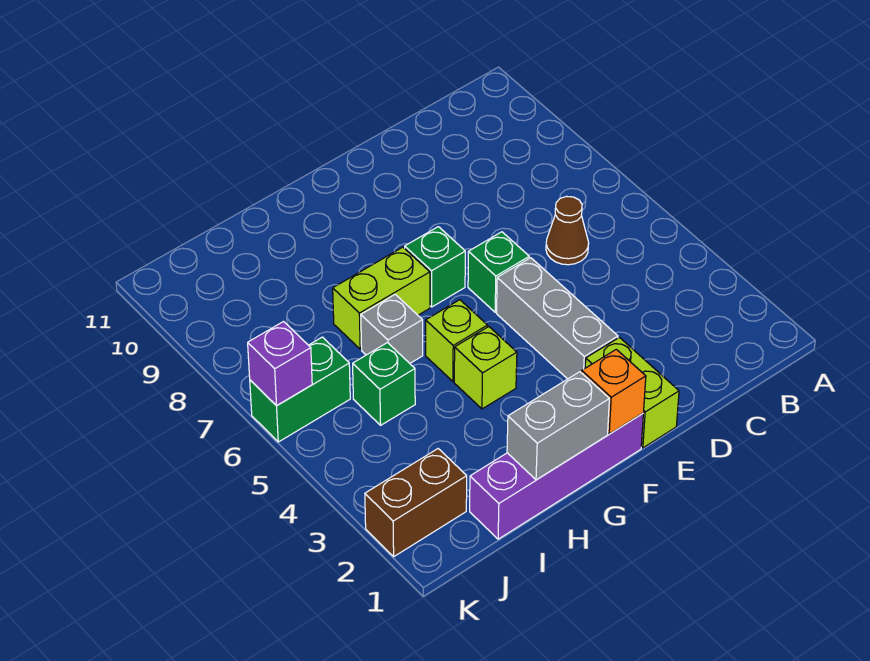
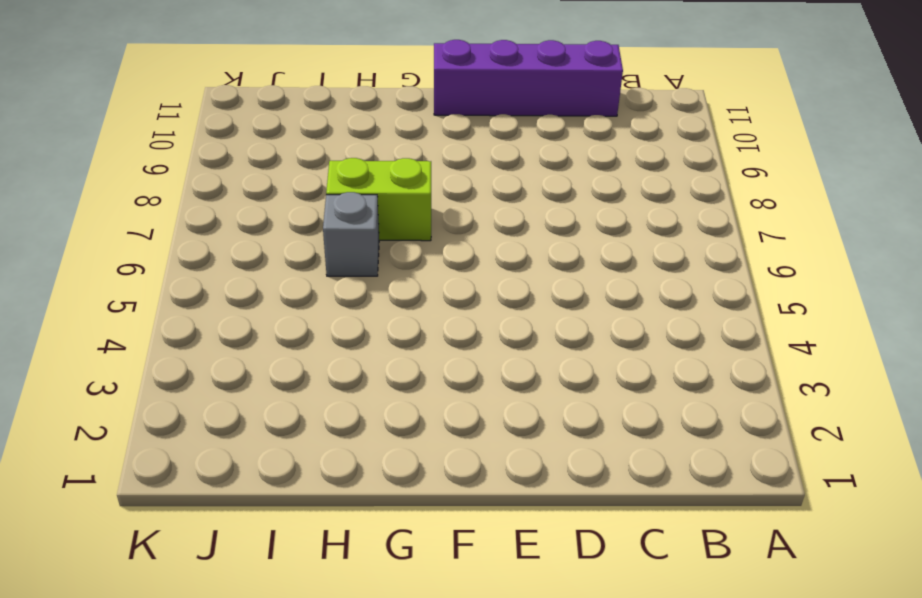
purple brick C11:F11 level 1 -> purple brick F1:I1 level 1
none -> brown cone C6 level 1
none -> lime brick E1:E2 level 1
none -> grey brick E3:E5 level 1

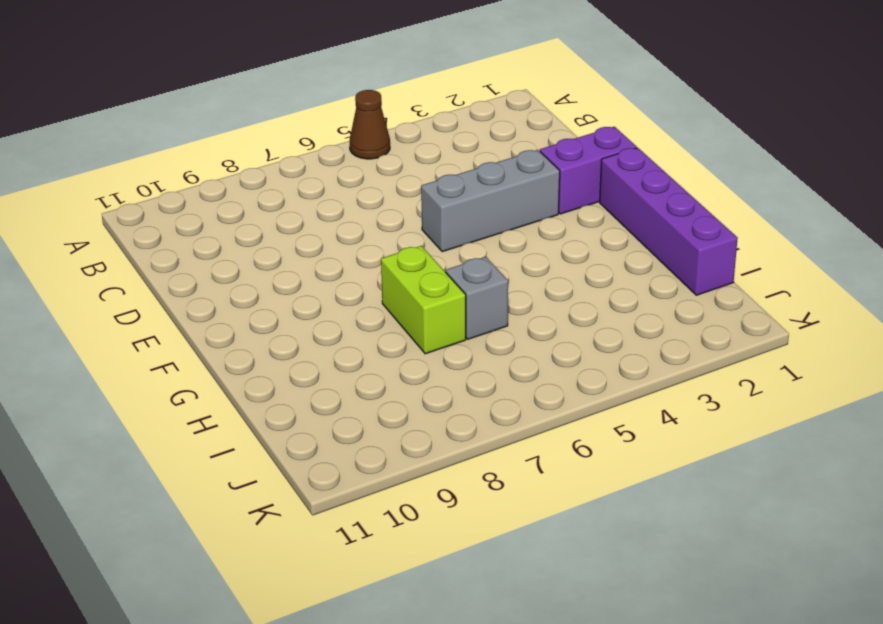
brown cone A5 level 1 -> brown cone C6 level 1
purple brick E1:E2 level 1 -> lime brick E1:E2 level 1
none -> green brick E6 level 1
none -> green brick F7 level 1
none -> lime brick G4 level 1

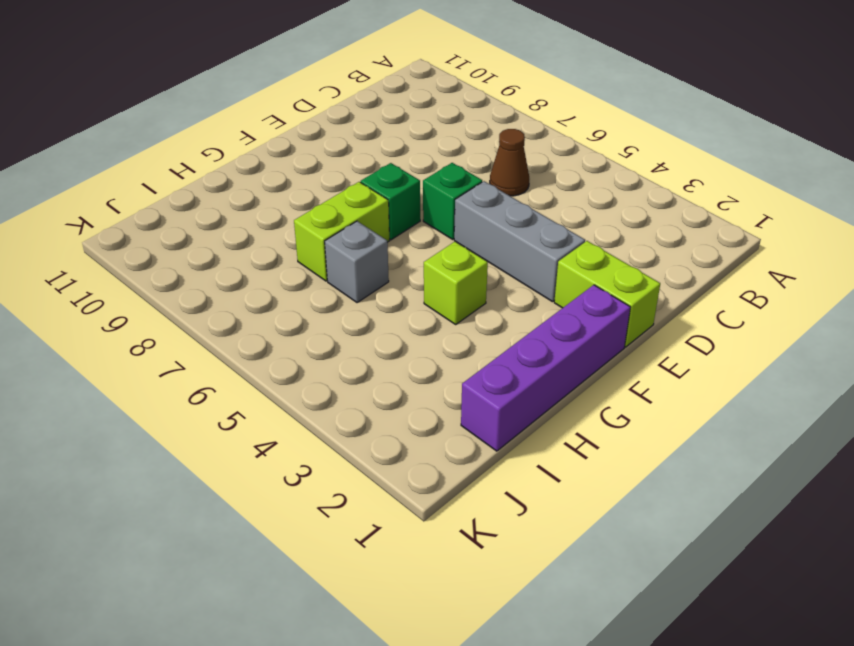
none -> lime brick G5 level 1
none -> green brick I5 level 1
none -> brown brick J2:K2 level 1

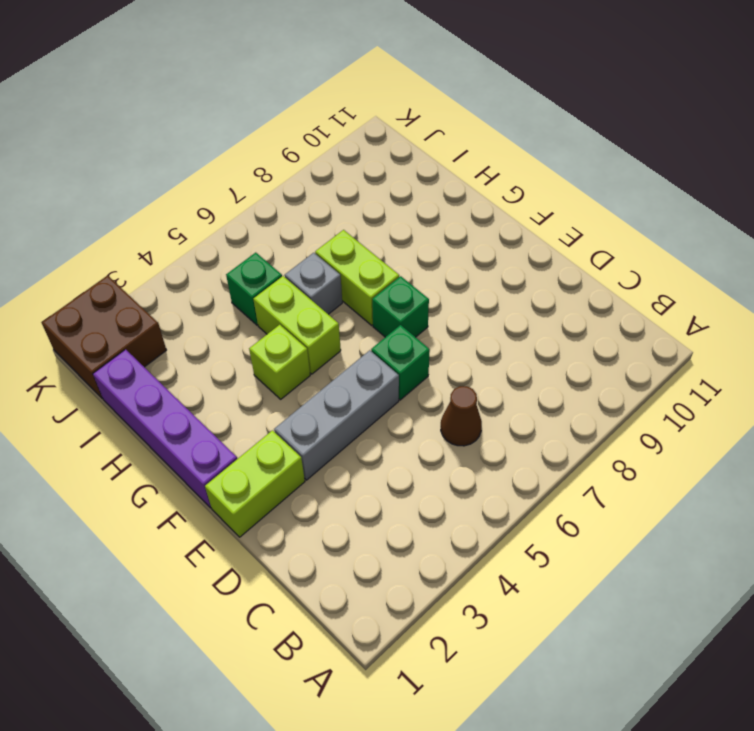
lime brick G5:H5 level 1 -> lime brick G5 level 1
brown brick J1:K2 level 1 -> brown brick J2:K2 level 1
none -> green brick J6:K6 level 1
none -> orange brick F1 level 2
none -> grey brick G1:H1 level 2

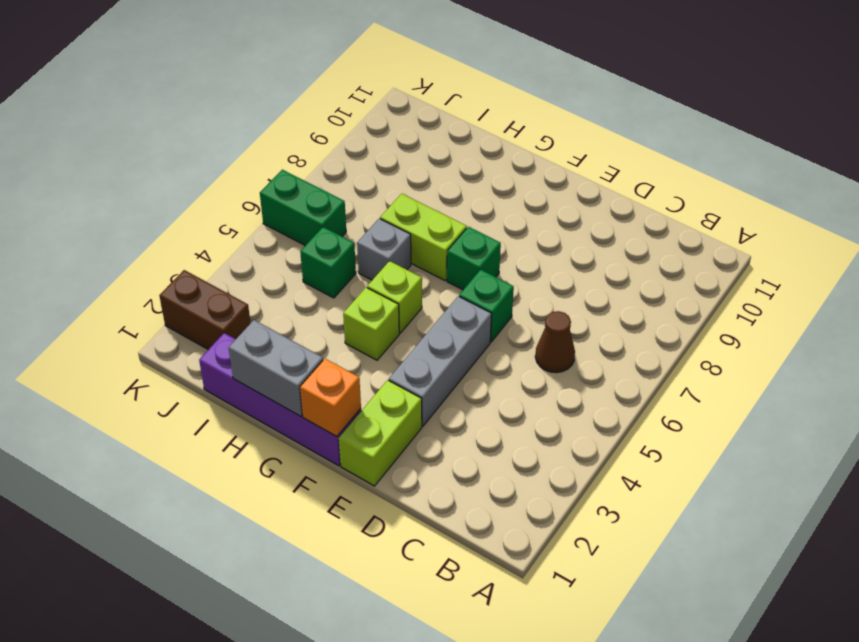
none -> purple brick K6 level 2

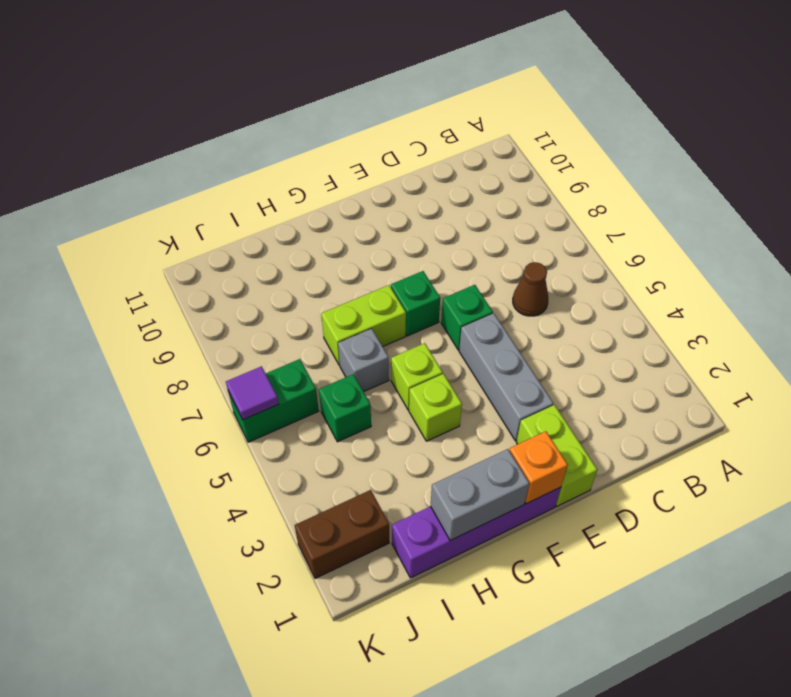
purple tile K6 level 2 -> purple brick K6 level 2

